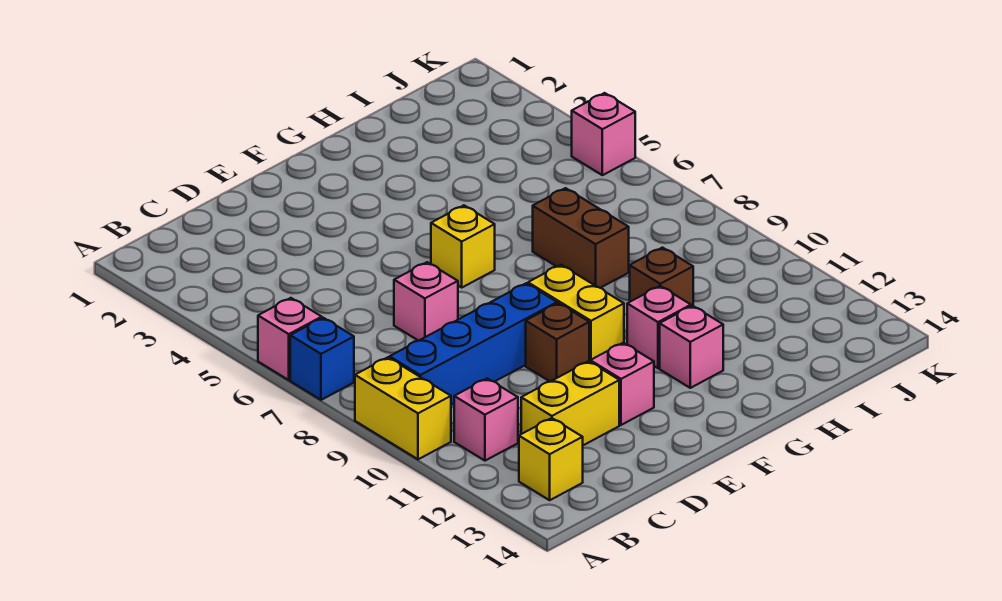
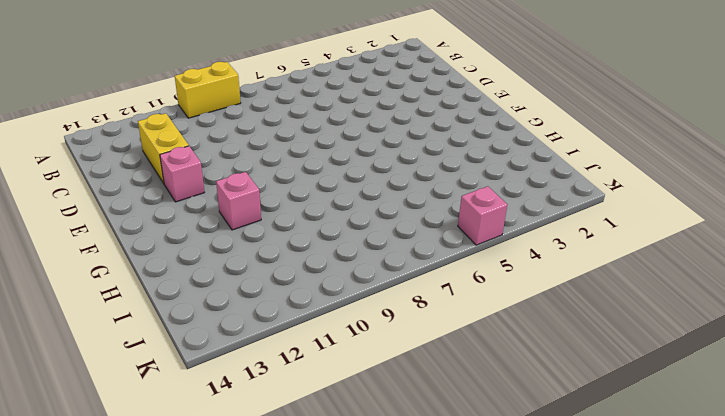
none -> pink brick A6 level 1
none -> blue brick A7 level 1
none -> blue brick B9:E9 level 1

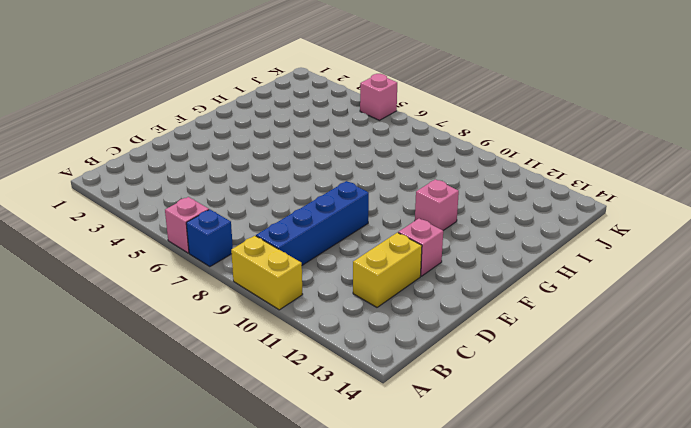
none -> pink brick B11 level 1
none -> yellow brick B13 level 1
none -> pink brick D7 level 1

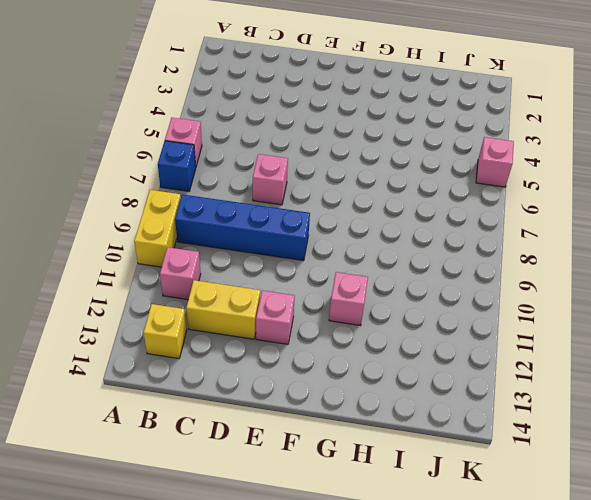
none -> brown brick E10 level 1
none -> yellow brick F6 level 1
none -> yellow brick F9:F10 level 1

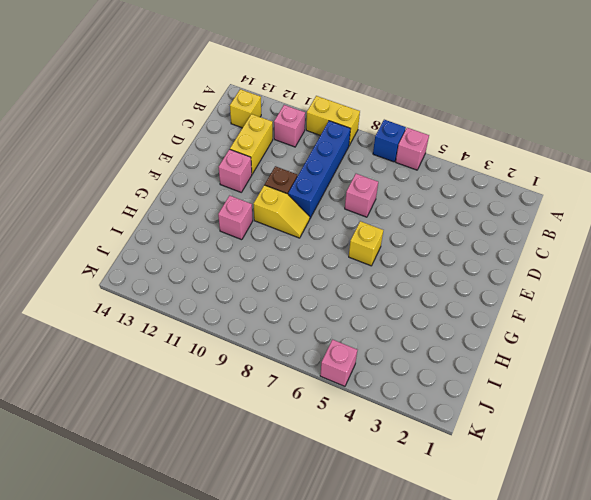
yellow slope F9:F10 level 1 top 10 -> yellow brick F9:F10 level 1
none -> pink brick G12 level 1
none -> brown brick H7:H8 level 1
none -> brown brick H10 level 1

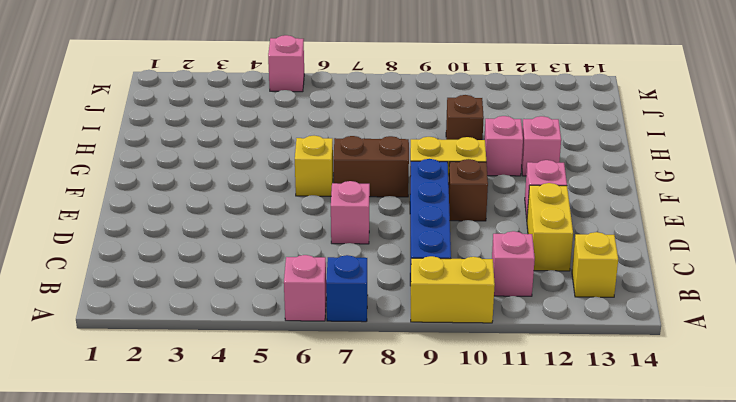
brown brick F7:F8 level 1 -> brown brick H7:H8 level 1

